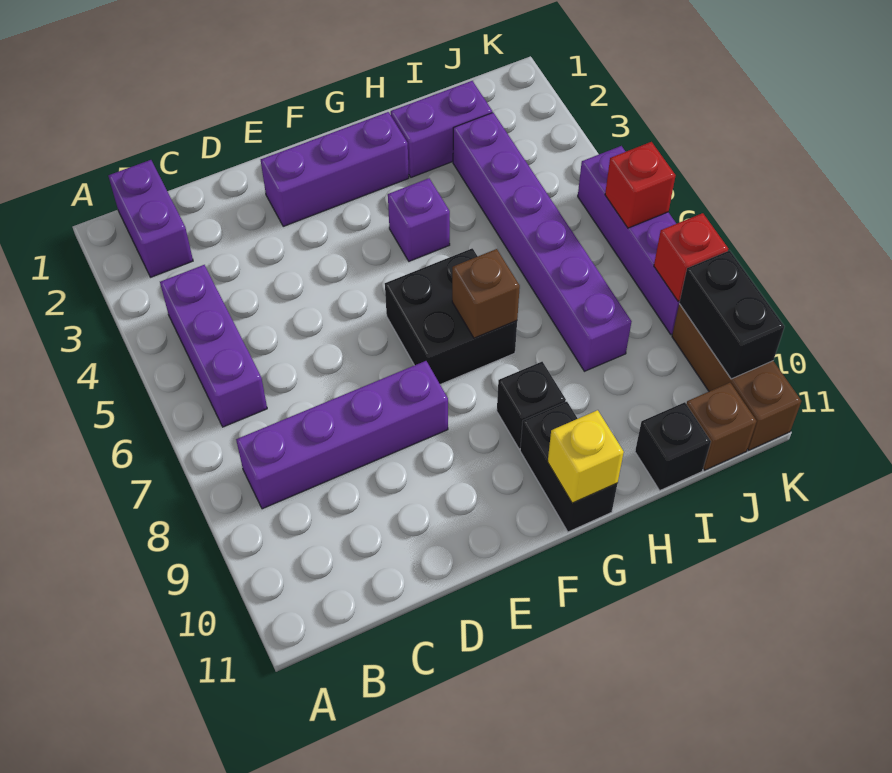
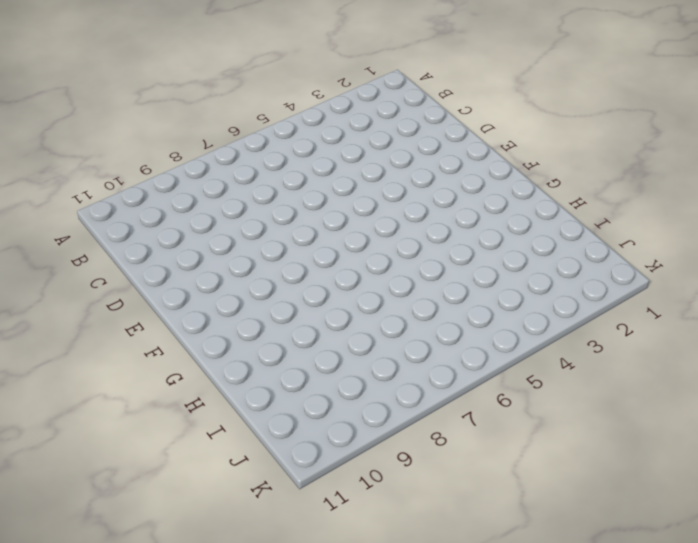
none -> purple brick B1:B2 level 1
none -> purple brick B4:B6 level 1
none -> purple brick B8:E8 level 1

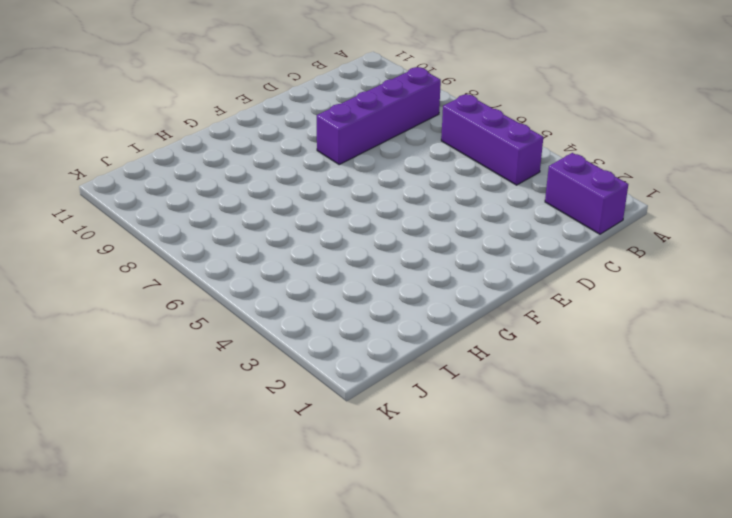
none -> purple brick E2:G2 level 1
none -> black brick F6:G7 level 1
none -> purple brick G4 level 1

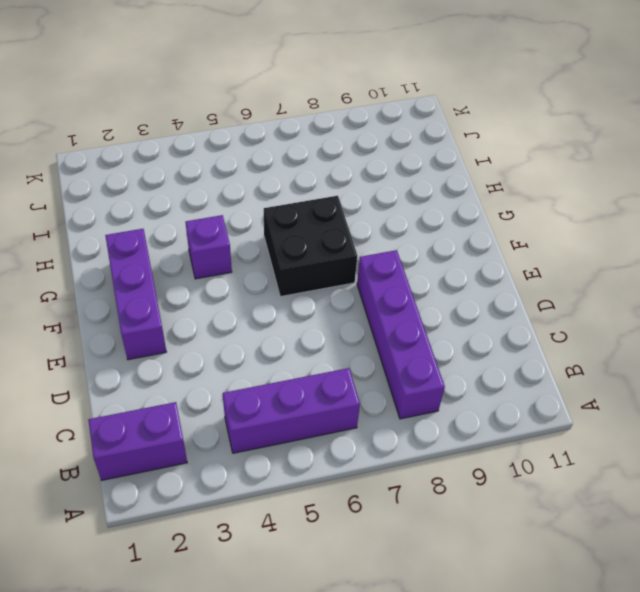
none -> black brick G9 level 1
none -> black brick G10:G11 level 1
none -> purple brick H2:I2 level 1

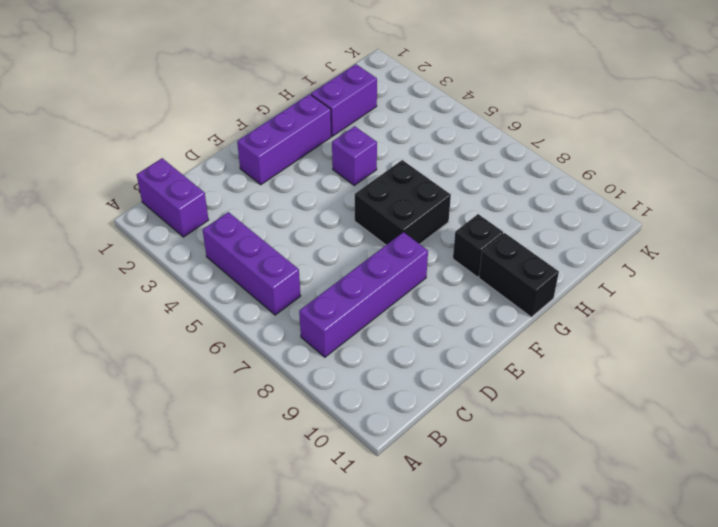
none -> purple brick I3:I8 level 1
none -> black brick I11 level 1
none -> brown brick J11 level 1

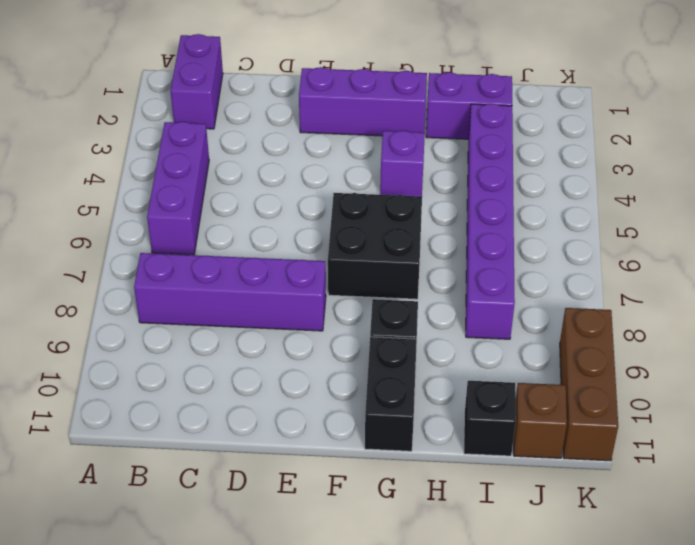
none -> purple brick K5:K8 level 1
none -> brown brick G7 level 2
none -> yellow brick G11 level 2

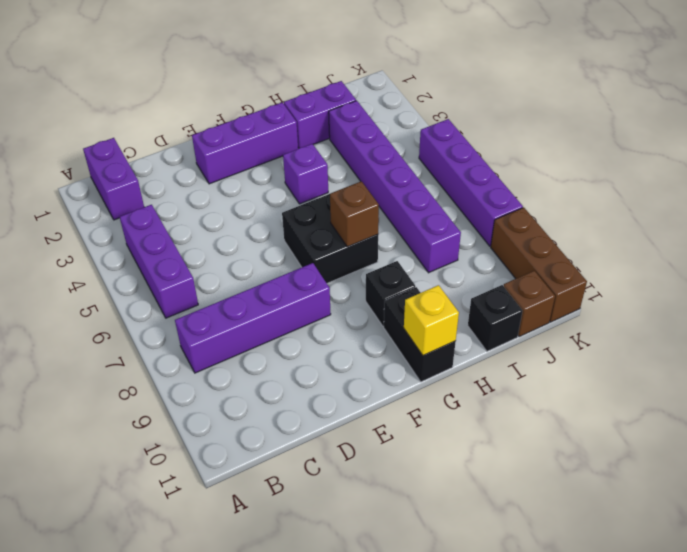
none -> red brick K6 level 2
none -> red brick K8 level 2
none -> black brick K9:K10 level 2

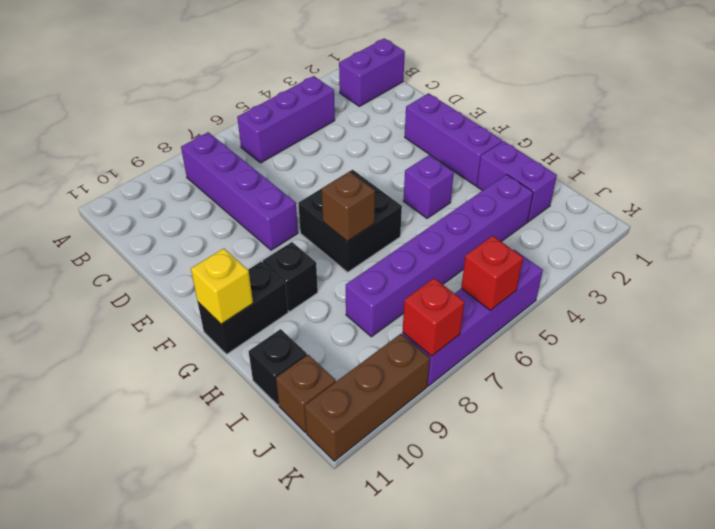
none -> black brick K9:K10 level 2

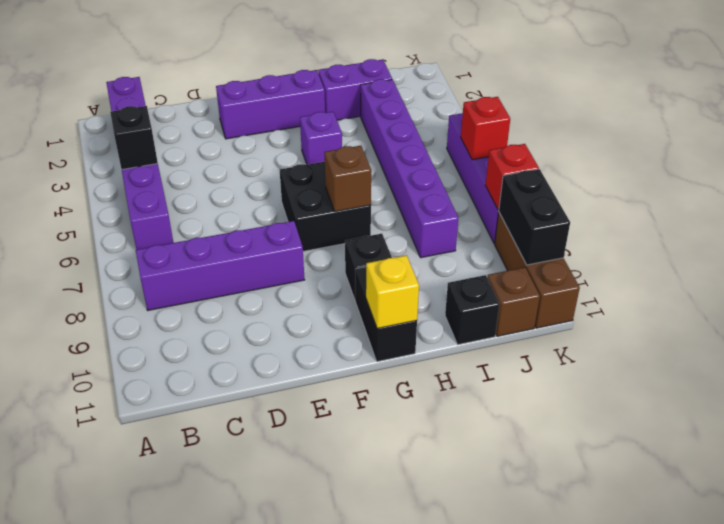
black brick B4 level 2 -> none

